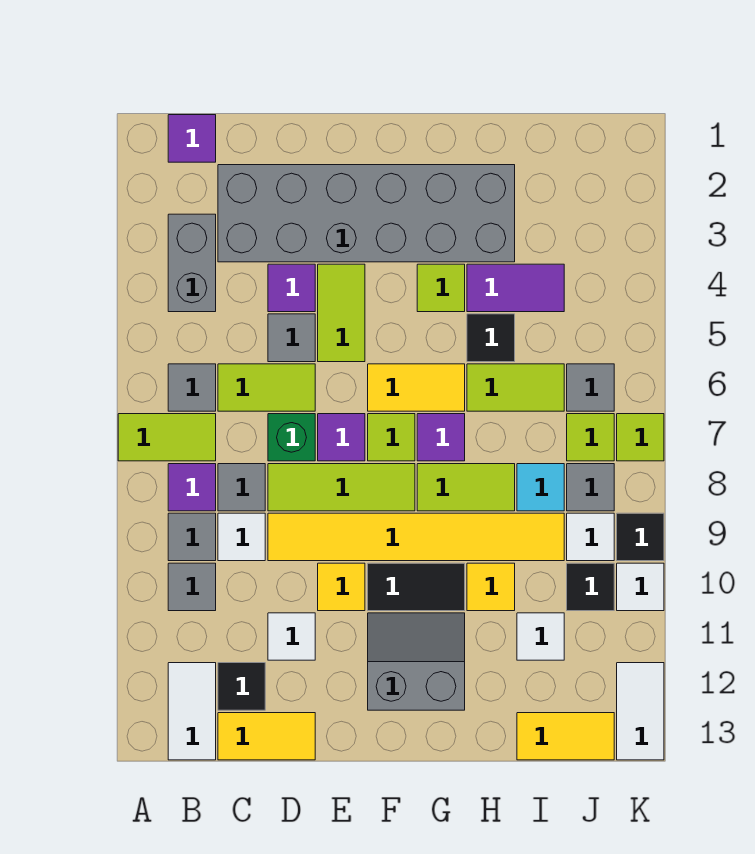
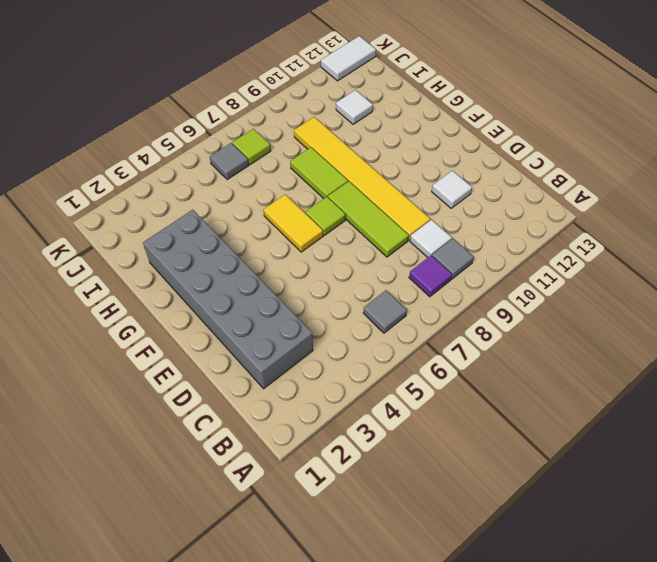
none -> lime tile A7:B7 level 1
none -> purple tile B1 level 1
none -> grey brick B3:B4 level 1
none -> grey tile B10 level 1

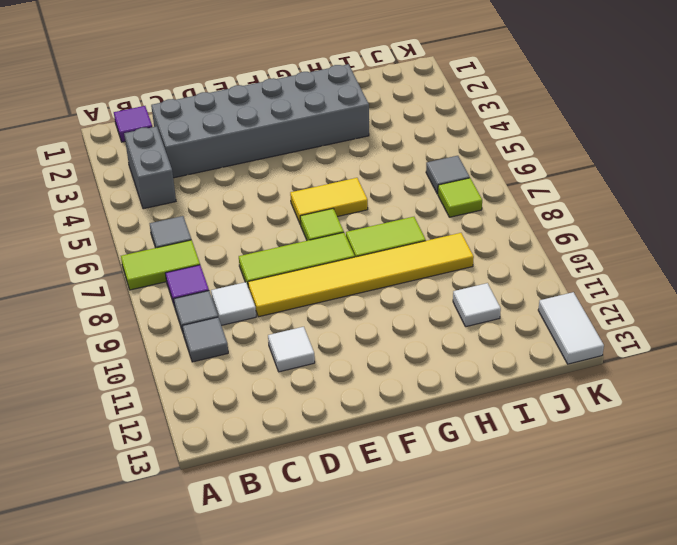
none -> white tile B12:B13 level 1
none -> lime tile C6:D6 level 1
none -> grey tile C8 level 1
none -> black tile C12 level 1

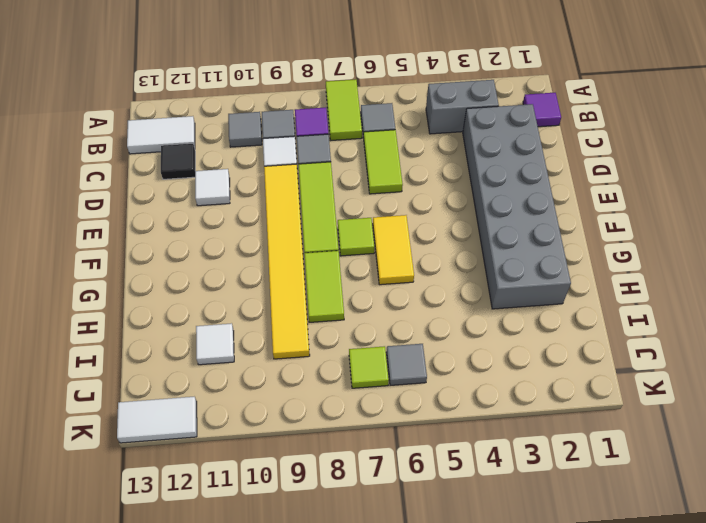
none -> yellow tile C13:D13 level 1
none -> purple tile D4 level 1
none -> grey tile D5 level 1
none -> green brick D7 level 1

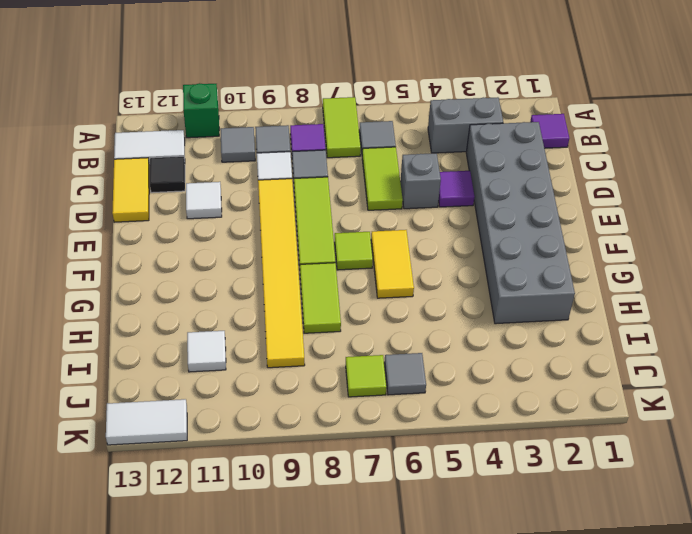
green brick A11 level 1 -> green brick D7 level 1
grey brick D5 level 1 -> grey tile D5 level 1
none -> lime tile E4:E5 level 1
none -> purple tile E7 level 1
none -> yellow tile E10 level 1
none -> black tile F10:G10 level 1

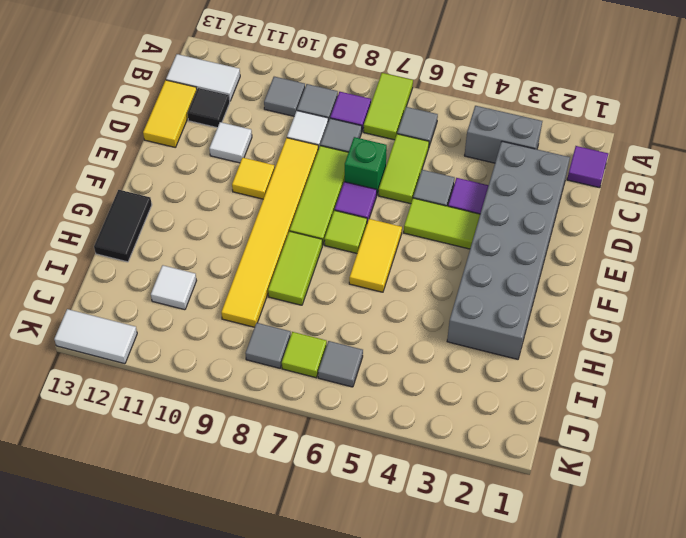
black tile G13:H13 level 1 -> black tile F10:G10 level 1
none -> grey slope F11:G12 level 1 top 12
none -> lime tile G4 level 1
none -> purple tile G7 level 1
none -> purple tile H4:I4 level 1

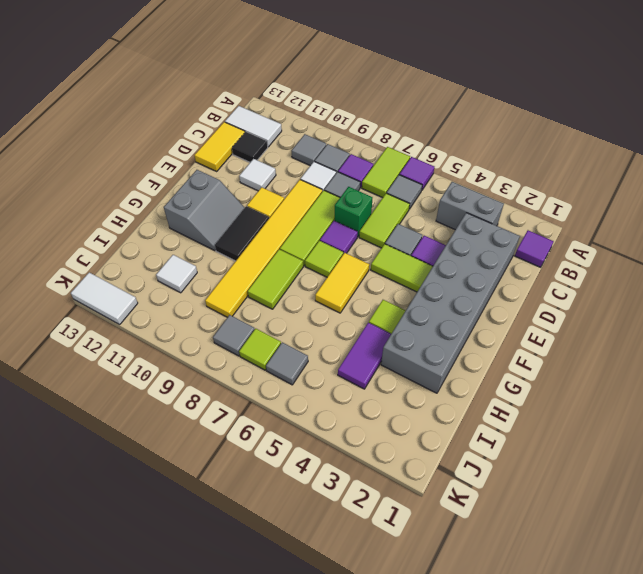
purple tile A6 level 1 -> purple tile G7 level 1
none -> black tile H5 level 1
none -> lime tile H6:I6 level 1
none -> yellow tile H10 level 1
none -> cyan tile I8 level 1

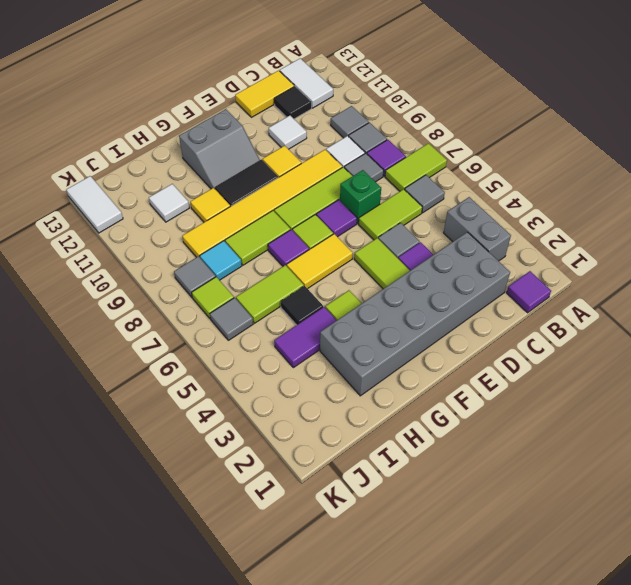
none -> yellow tile I13:J13 level 1
none -> white tile J9 level 1
none -> black tile J10 level 1
none -> lime tile K7 level 1

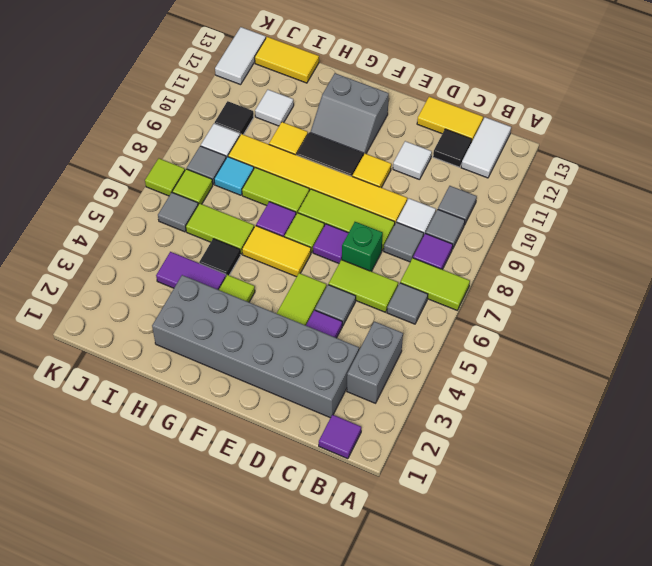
none -> black tile K9 level 1
none -> white tile K10 level 1

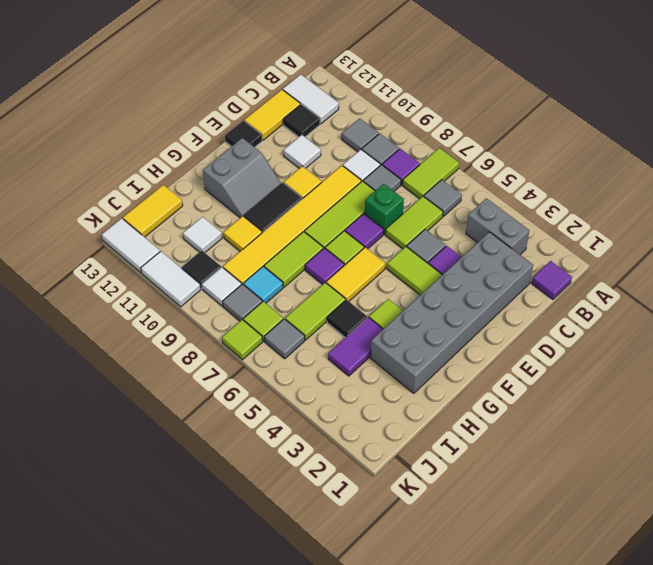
black tile E13 level 1 -> black tile K9 level 1
white tile K10:K11 level 1 -> white tile K10 level 1

